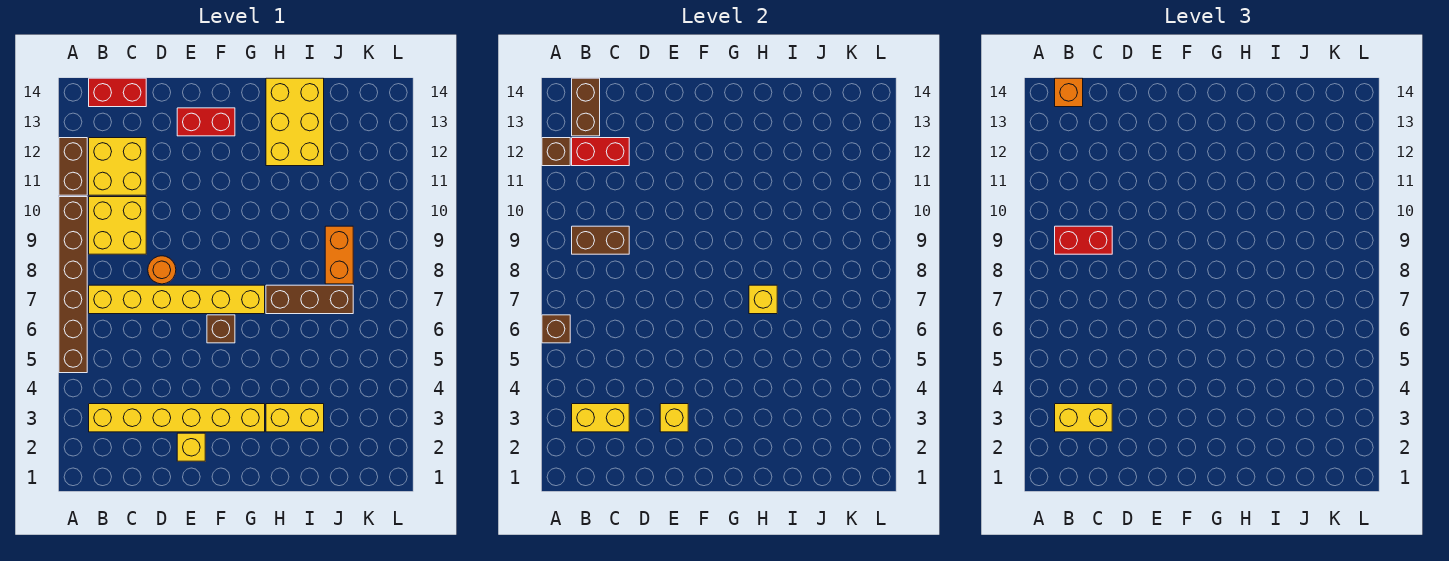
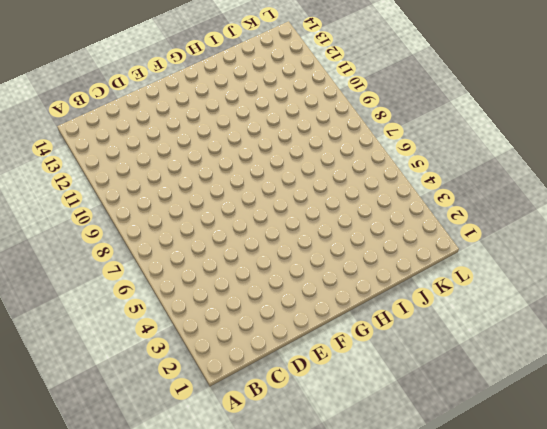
none -> brown brick A5:A10 level 1
none -> brown brick A11:A12 level 1
none -> yellow brick B3:G3 level 1

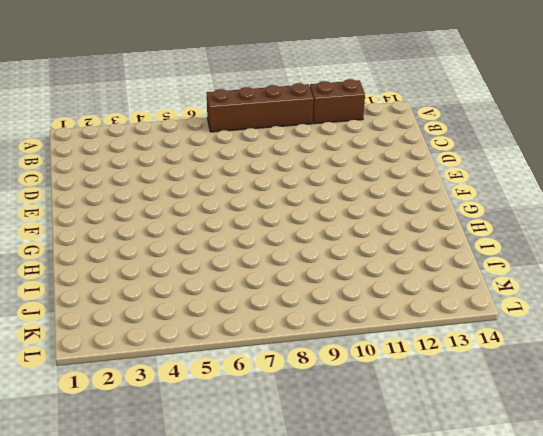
brown brick A7:A10 level 1 -> brown brick A5:A10 level 1
none -> yellow brick B3:G3 level 1
none -> yellow brick B7:G7 level 1
none -> yellow brick B9:C10 level 1

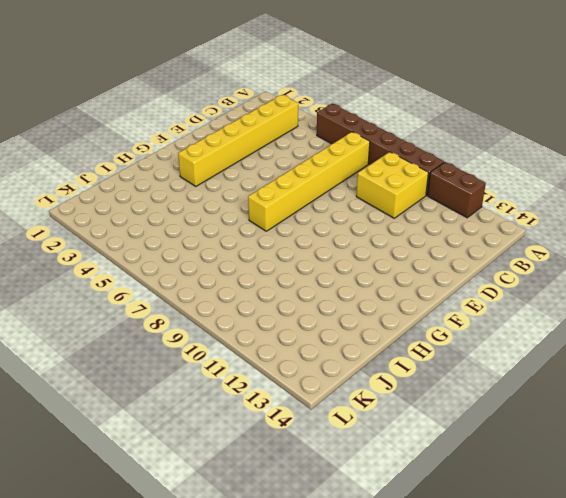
none -> yellow brick B11:C12 level 1
none -> red brick B14:C14 level 1
none -> orange round brick D8 level 1

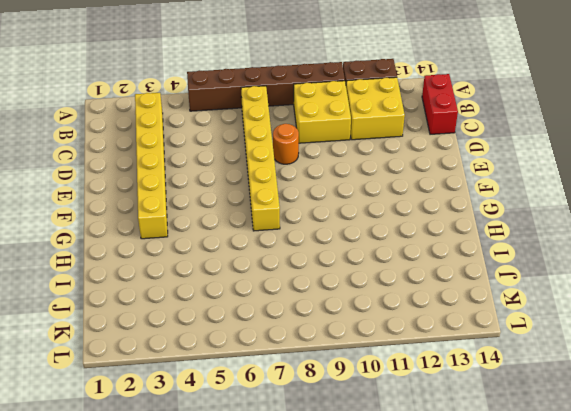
none -> yellow brick E2 level 1
none -> red brick E13:F13 level 1
none -> brown brick F6 level 1

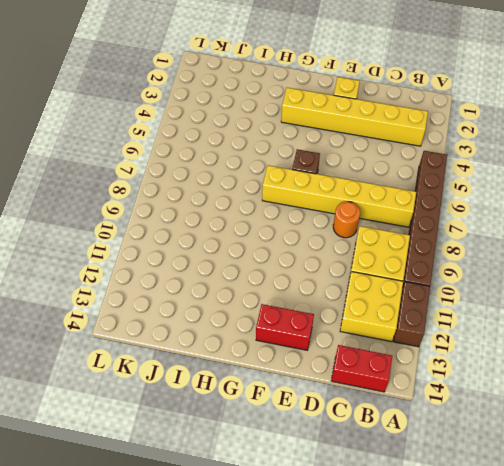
none -> yellow brick H3:I3 level 1
none -> brown brick H7:J7 level 1
none -> yellow brick H12:I14 level 1

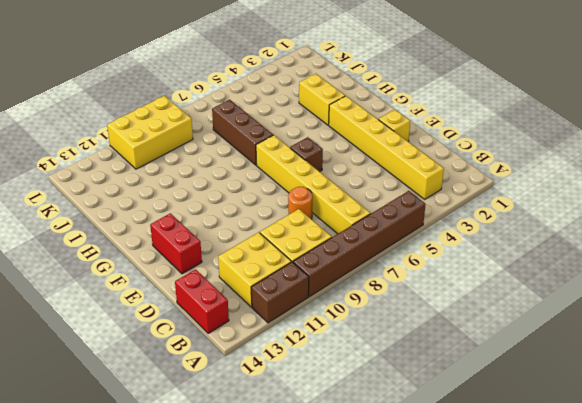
yellow brick K9:L11 level 1 -> yellow brick H12:I14 level 1
none -> orange brick J8:J9 level 1
none -> brown brick A6 level 2
none -> brown brick A12 level 2

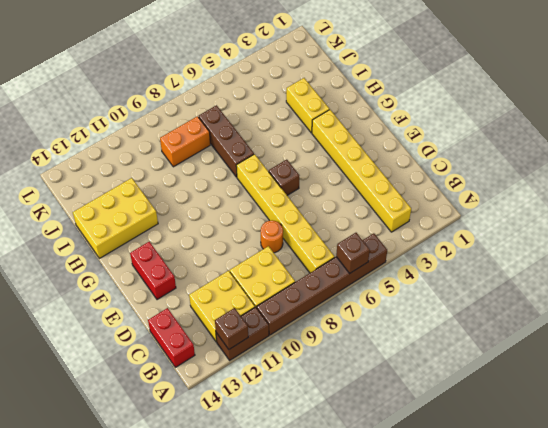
none -> yellow brick E2 level 1
none -> yellow brick B3:C3 level 2
none -> brown brick B9:C9 level 2

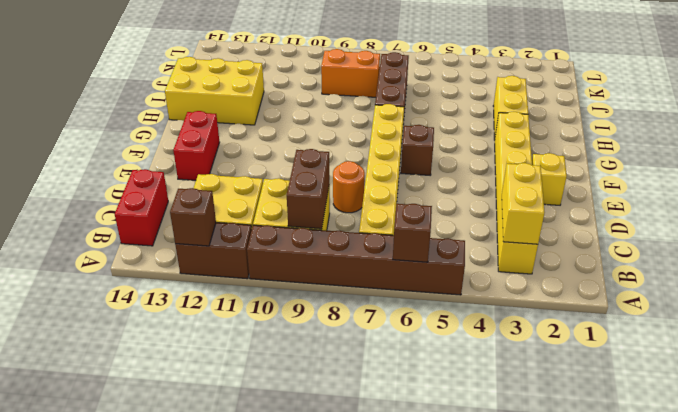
none -> red brick B12:C12 level 2
none -> brown brick B13:B14 level 2
none -> yellow brick E3 level 2

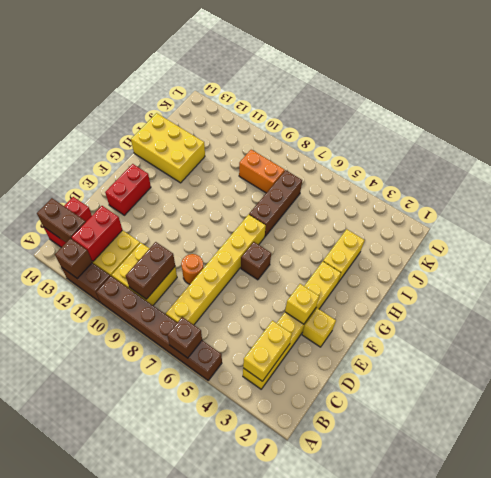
none -> yellow brick H7 level 2
none -> yellow brick B3:C3 level 3
none -> red brick B9:C9 level 3

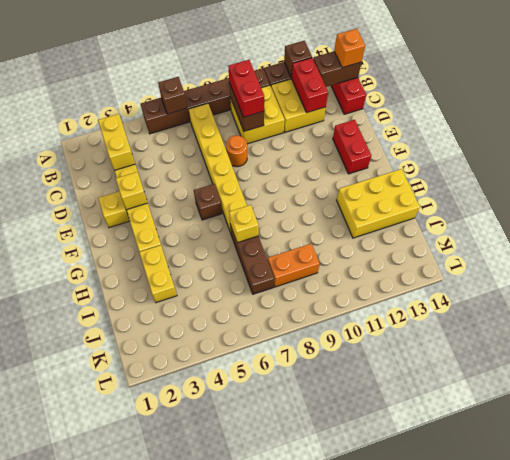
none -> yellow brick B3:C3 level 3

